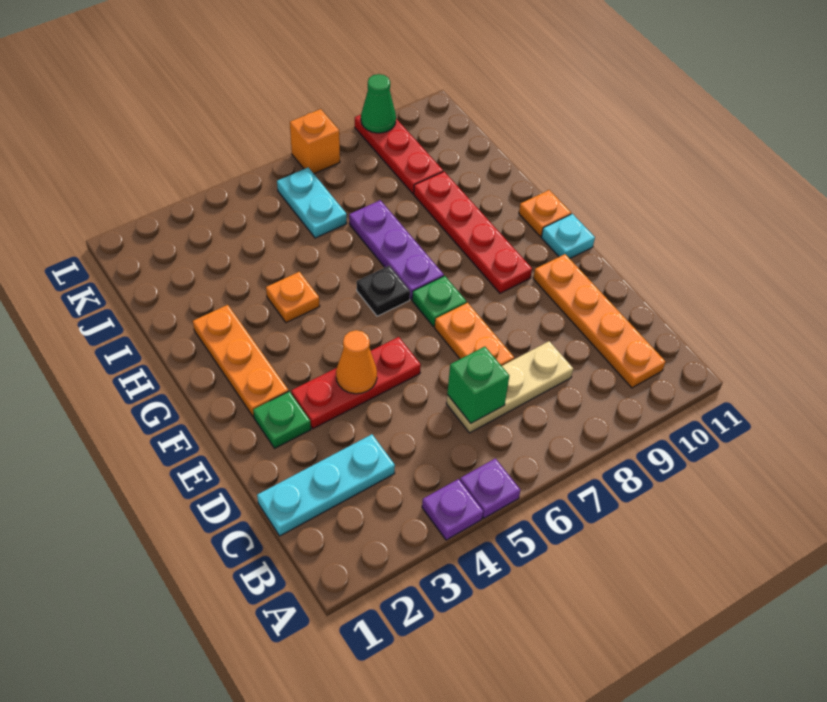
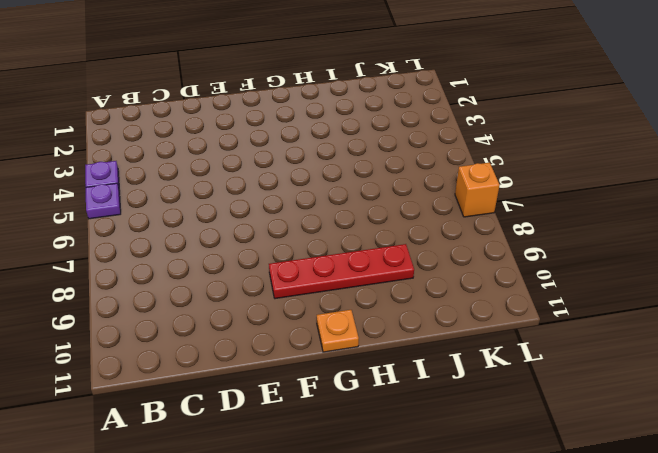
none -> orange plate B10:E10 level 1
none -> cyan plate C1:C3 level 1
none -> tan plate C6:C8 level 1

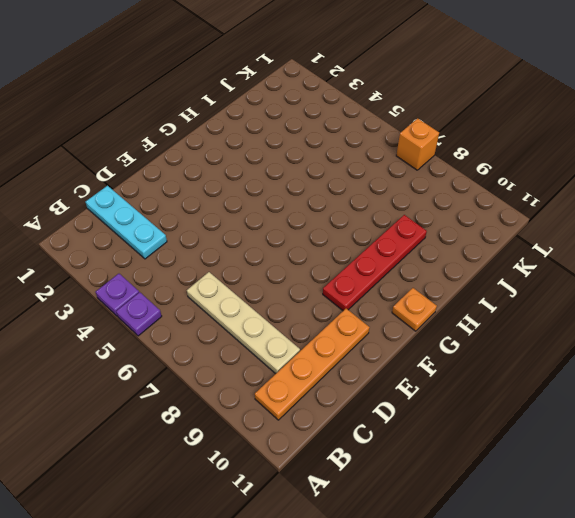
tan plate C6:C9 level 1 -> tan plate C6:C8 level 1
none -> orange plate D7:E7 level 1
none -> green plate E2 level 1
none -> red plate E3:E5 level 1

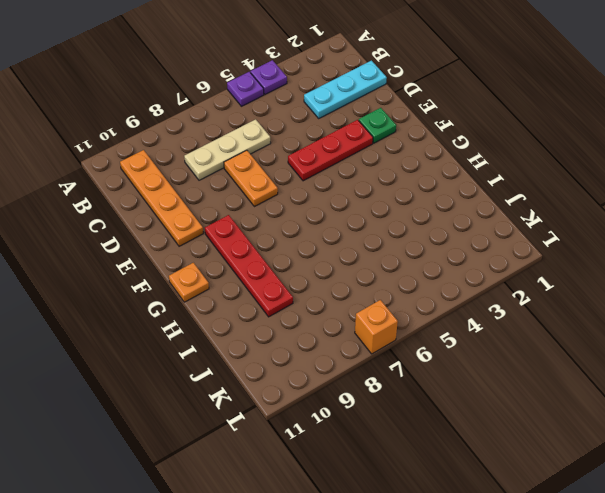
none -> orange plate F2:H2 level 1
none -> green plate F7 level 1
none -> cyan plate F11 level 1

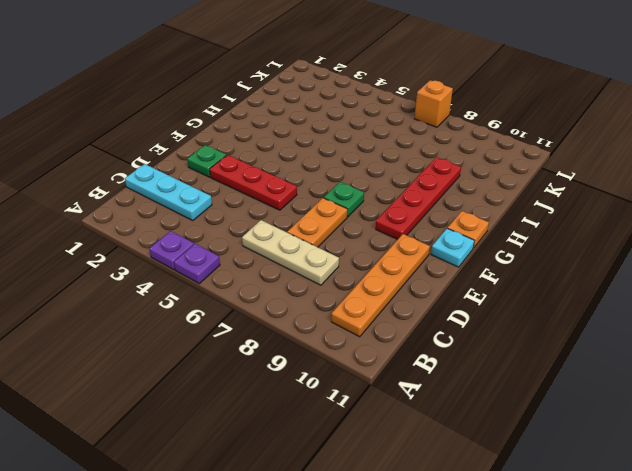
none -> orange plate F2:H2 level 1
none -> black plate G6 level 1
none -> purple plate G7:I7 level 1

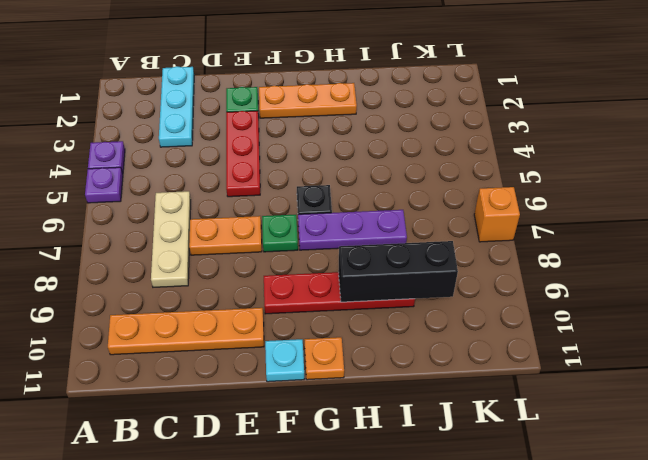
black brick H9:J9 level 2 -> none
none -> orange plate H4 level 1
none -> cyan plate J6:K6 level 1
none -> red plate J9:L9 level 1

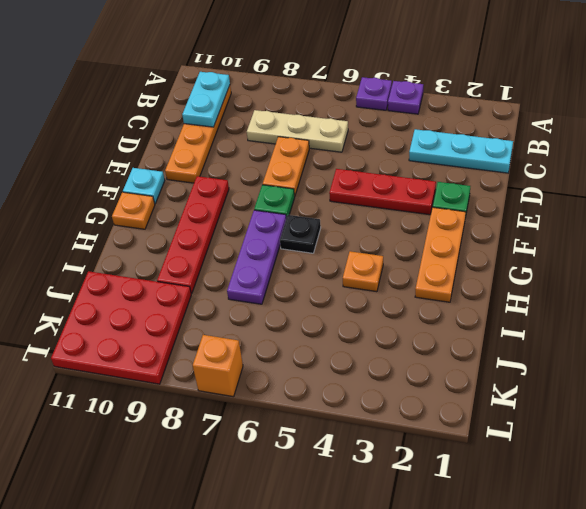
cyan plate B10:C10 level 2 -> cyan plate J6:K6 level 1
red plate J9:L11 level 1 -> red plate J9:L9 level 1
none -> green brick C6 level 2
none -> orange cone E4 level 2
none -> green cone L9 level 2

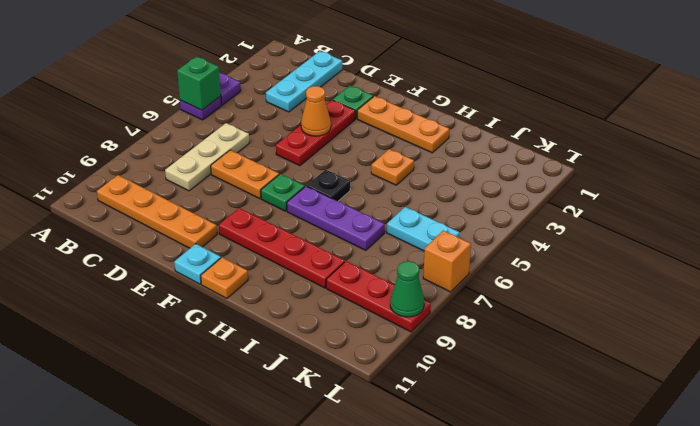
green brick A5 level 2 -> green brick C6 level 2

